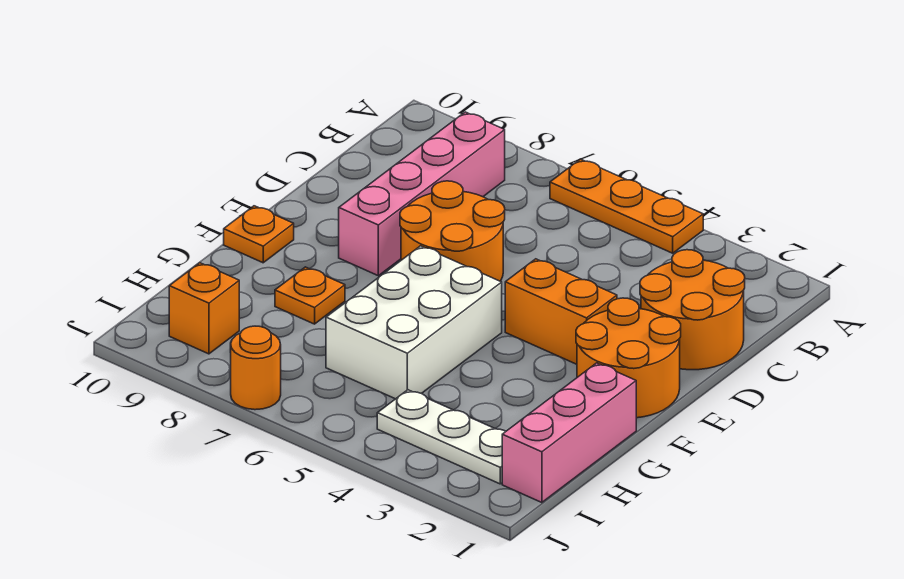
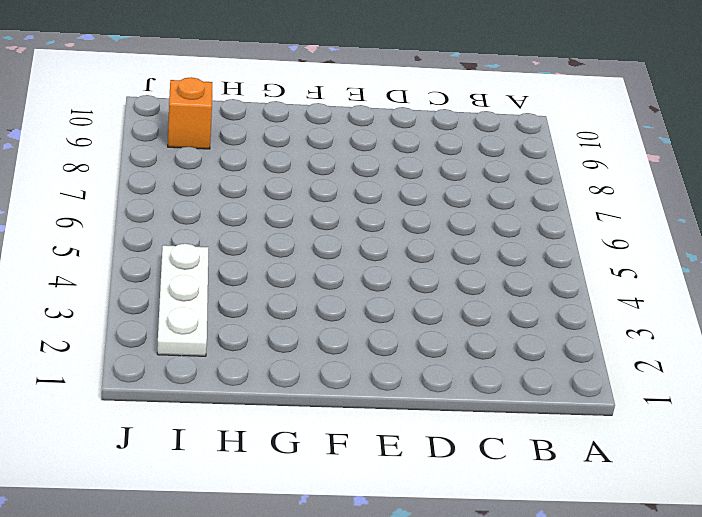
none -> orange plate A4:A6 level 1
none -> pink brick B8:E8 level 1
none -> orange round brick C1:D2 level 1

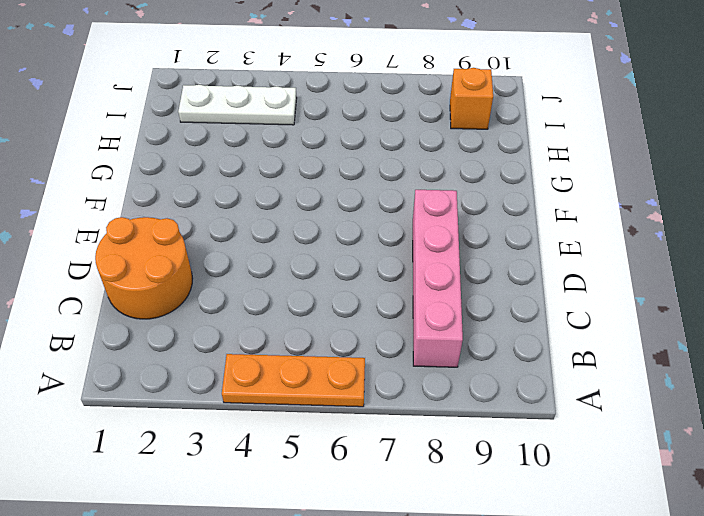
none -> orange round brick D6:E7 level 1
none -> orange round brick E1:F2 level 1
none -> orange brick E3:E4 level 1

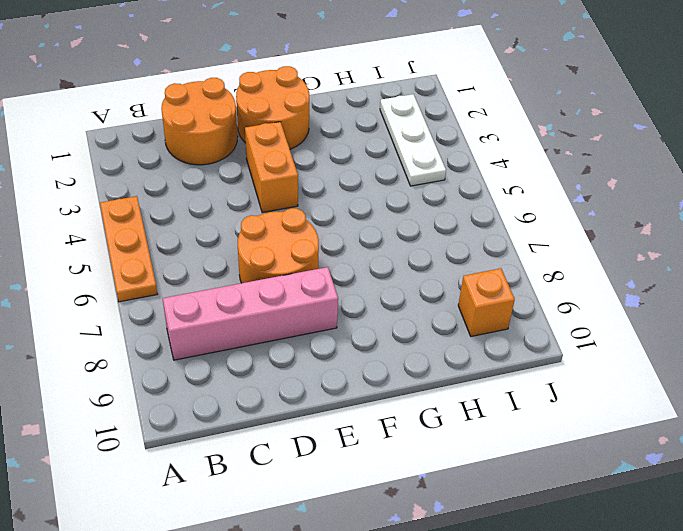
none -> white brick F5:H6 level 1
none -> orange plate F10 level 1
none -> pink brick G1:I1 level 1

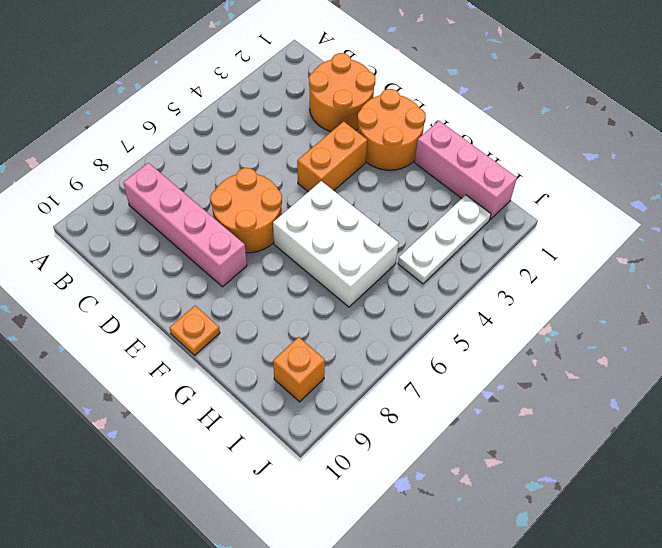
none -> orange plate A4:A6 level 1
none -> orange plate G8 level 1
none -> orange round brick J7 level 1

